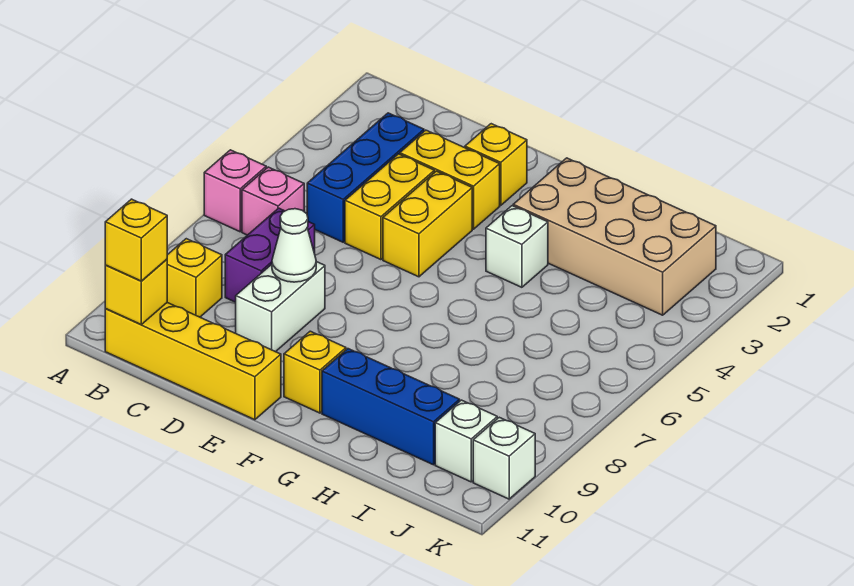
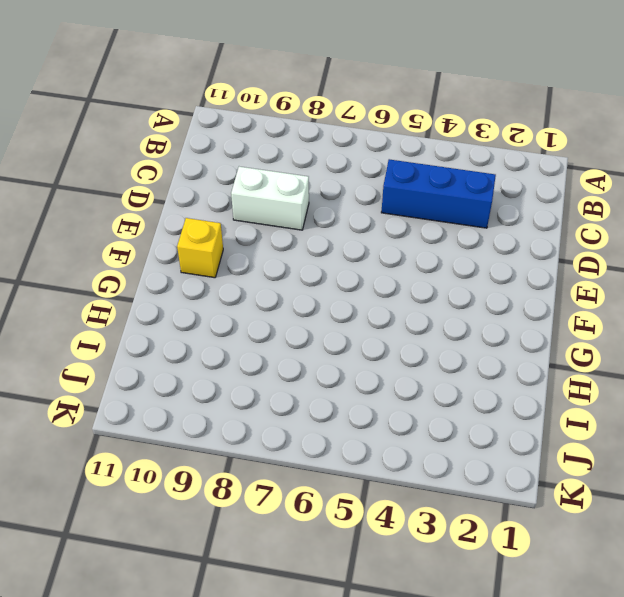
none -> pink brick A6 level 1
none -> pink brick B6 level 1
none -> yellow brick B9 level 1

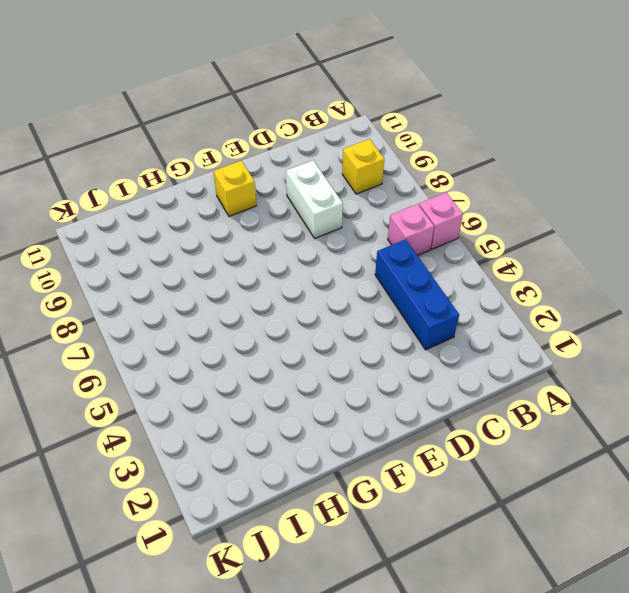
none -> yellow brick B11:E11 level 1
none -> purple brick C7:C8 level 1
none -> yellow brick D3:E3 level 1

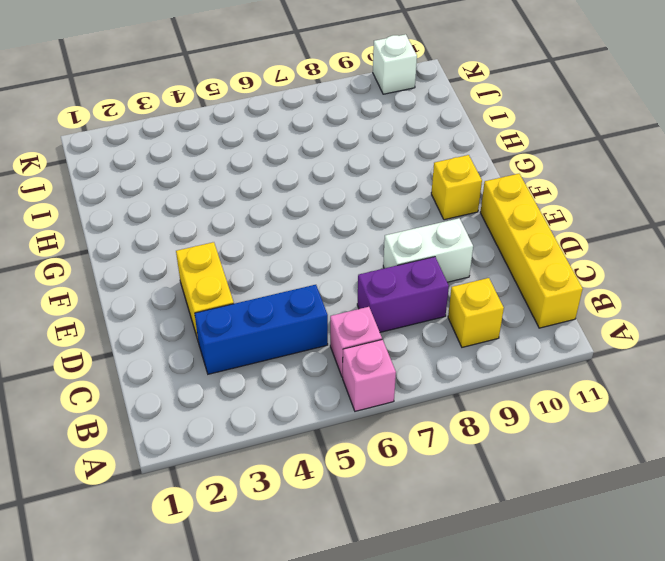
none -> yellow brick D4:D5 level 1
none -> yellow brick E2 level 1
none -> yellow brick E4:E5 level 1

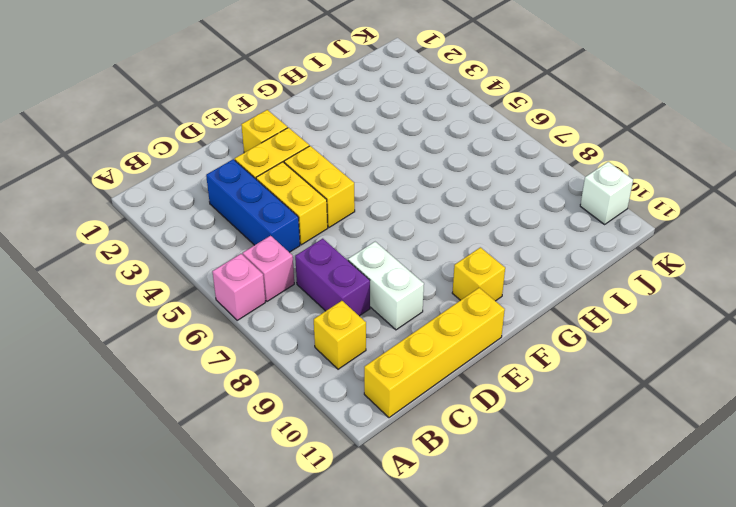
none -> tan brick G2:J3 level 1
none -> white brick G4 level 1
none -> blue brick G10:I10 level 1

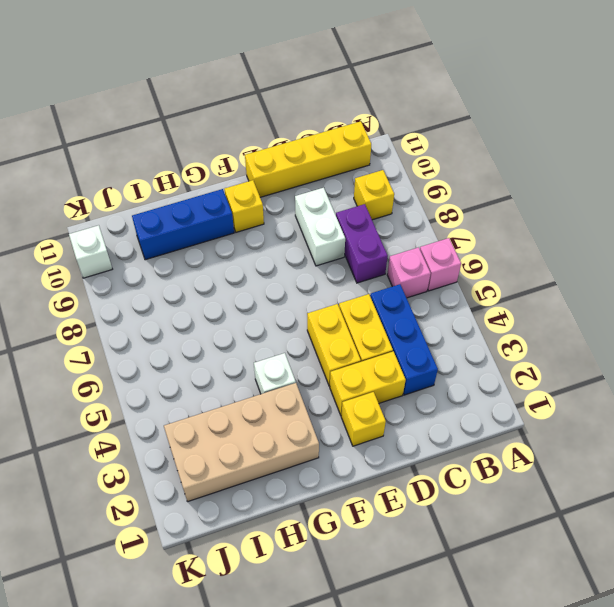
none -> white brick J10 level 1
none -> yellow brick B11 level 2
none -> white cone D8 level 2

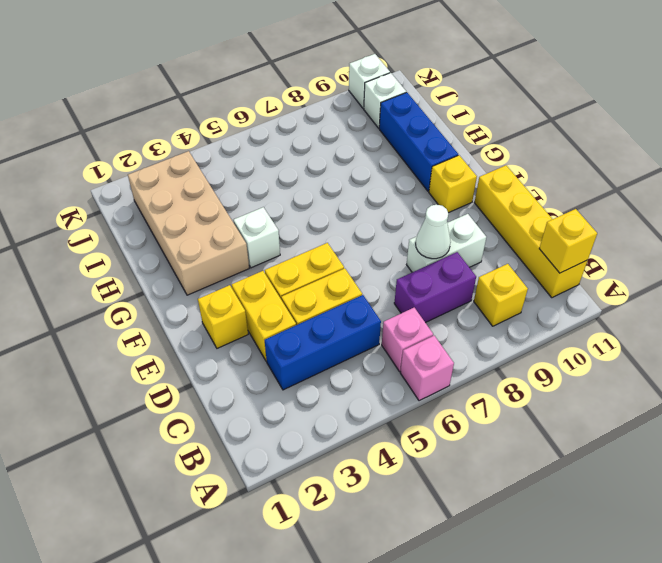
none -> yellow brick B11 level 3

